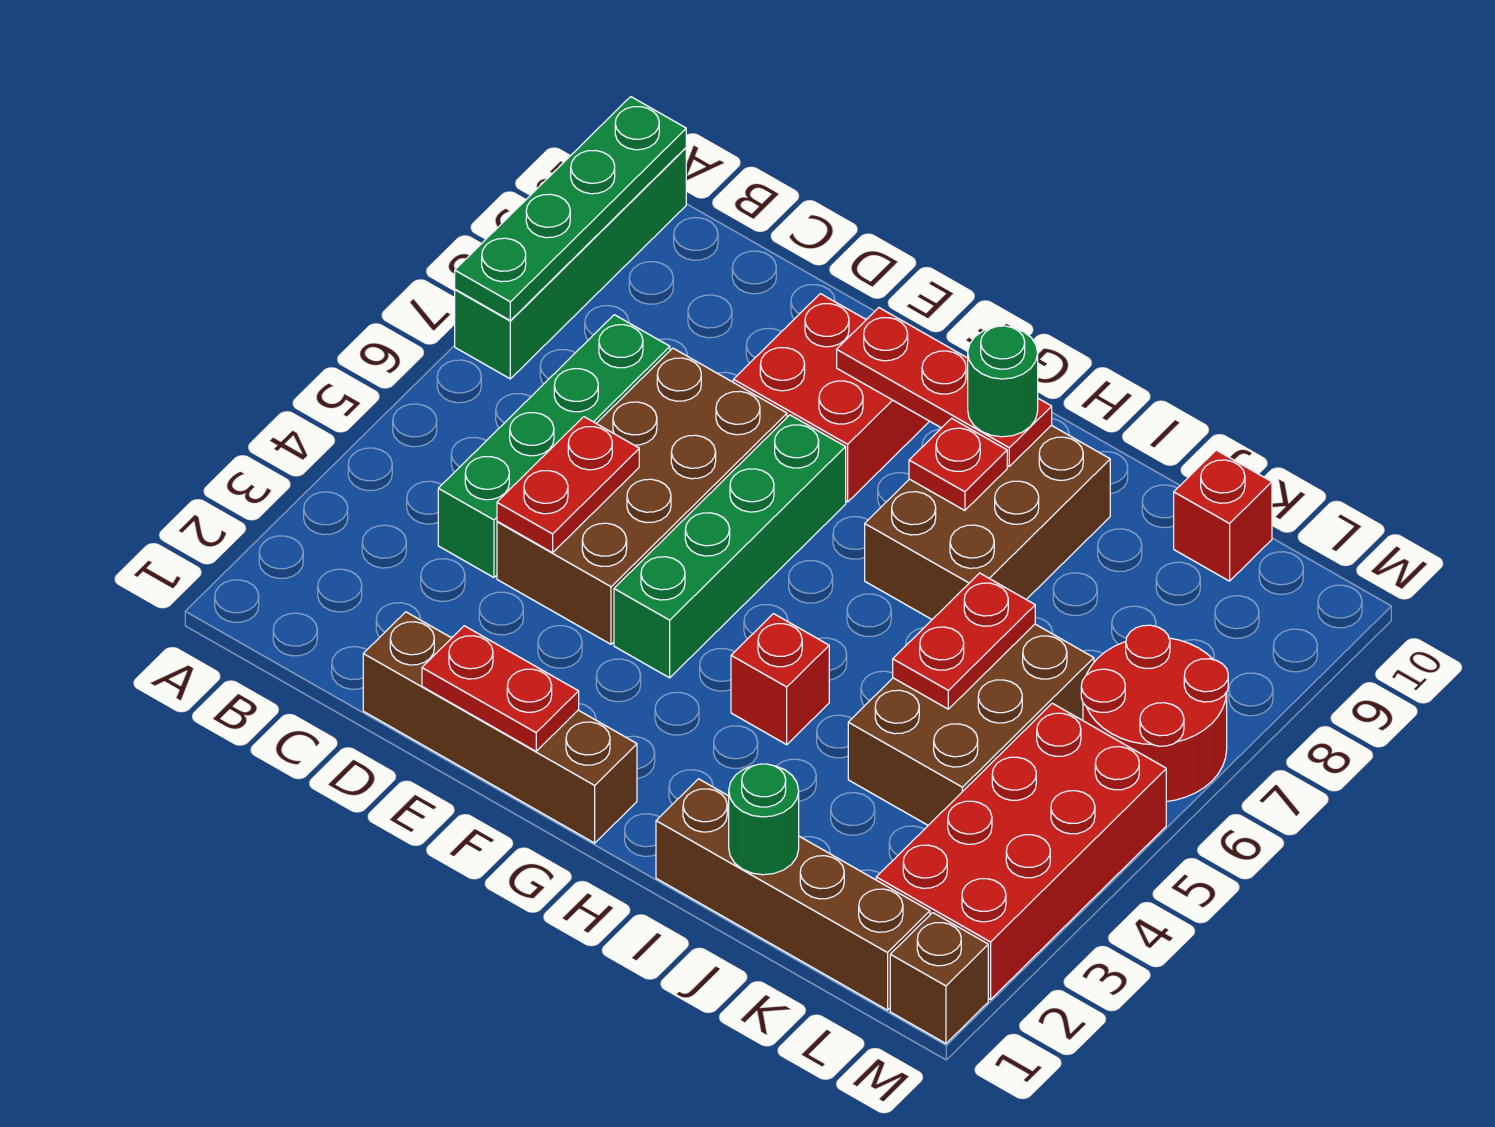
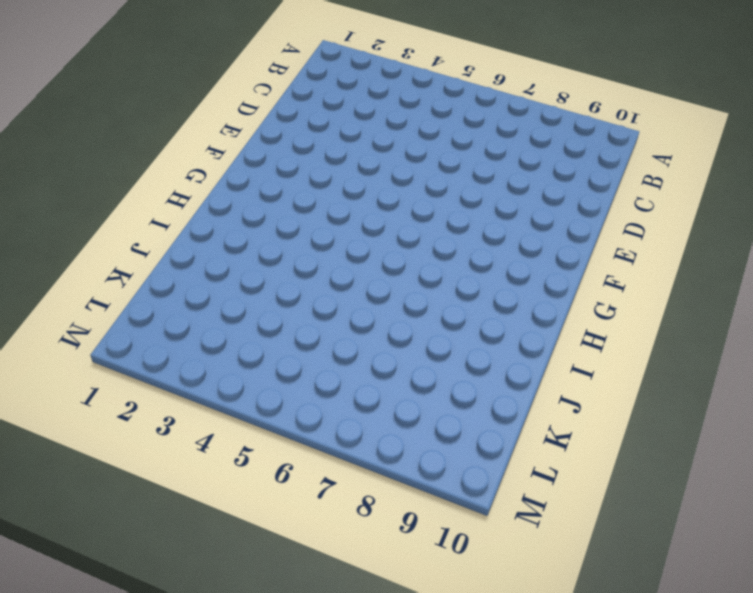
none -> green brick A7:A10 level 1
none -> green brick C4:C7 level 1
none -> brown brick D1:G1 level 1

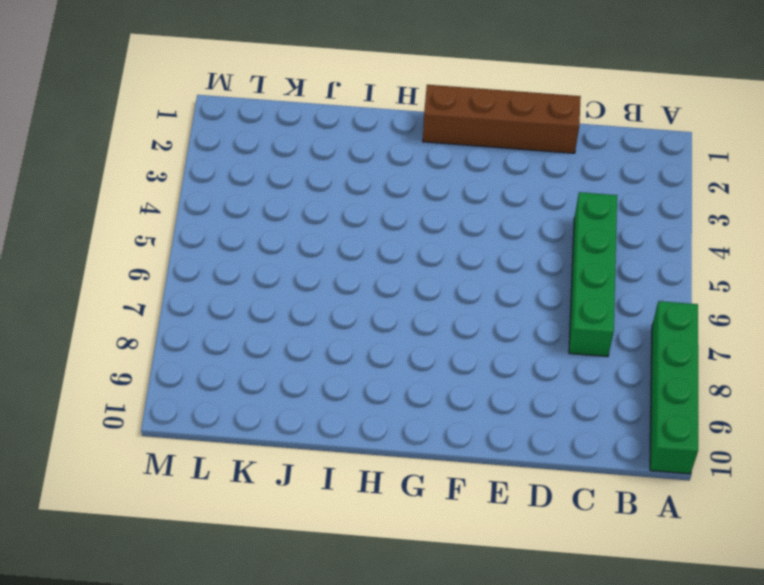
none -> brown brick D4:E7 level 1
none -> red brick E8:F9 level 1
none -> green brick F4:F7 level 1

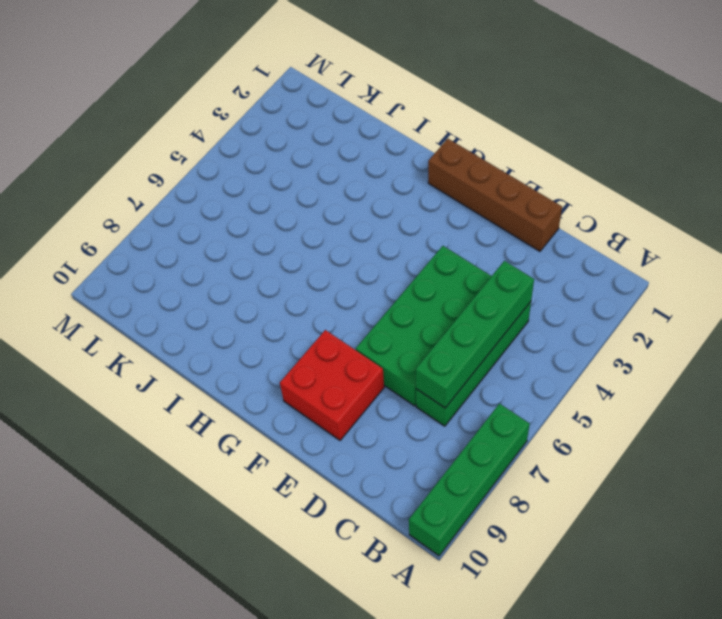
green brick C4:C7 level 2 -> green brick F4:F7 level 1
green brick D4:E7 level 1 -> brown brick D4:E7 level 1
none -> red brick H4 level 1
none -> brown brick H7:I9 level 1
none -> brown brick I1:L1 level 1

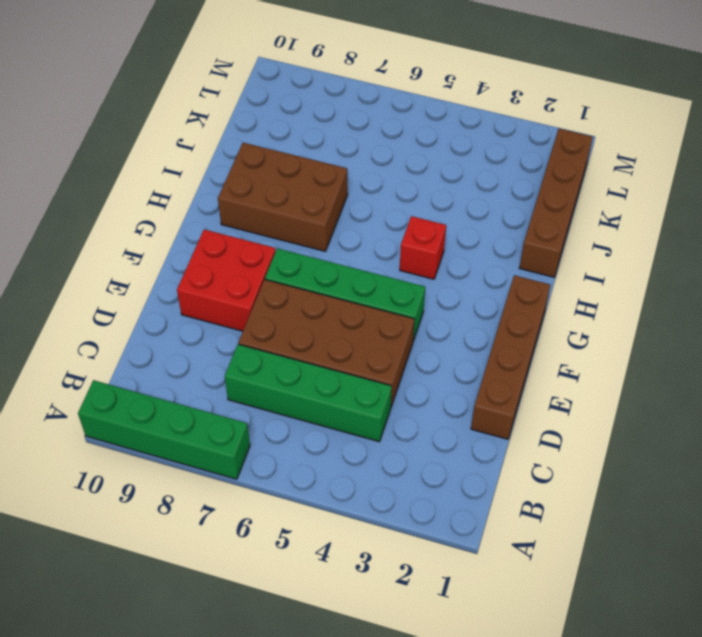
none -> brown brick J4:K6 level 1
none -> red brick K10 level 1
none -> red brick L2:M5 level 1

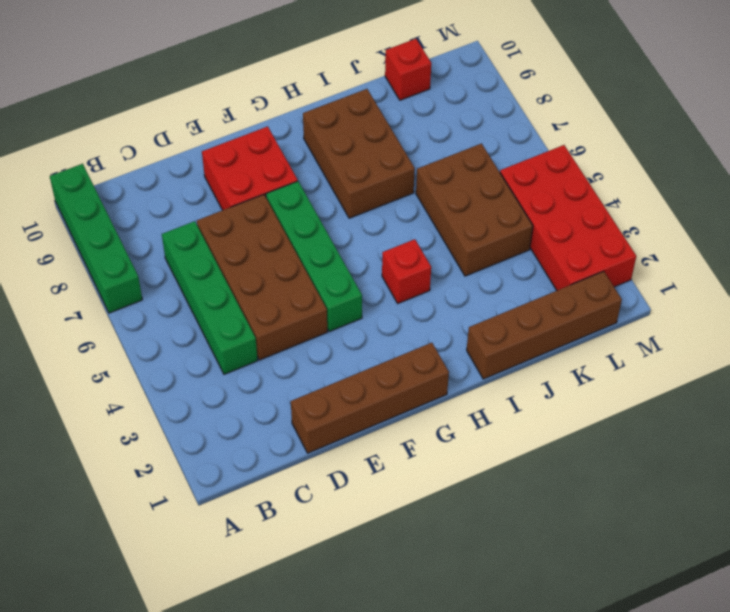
none -> red round brick L6:M7 level 1
none -> brown brick M1 level 1
none -> green plate A7:A10 level 2

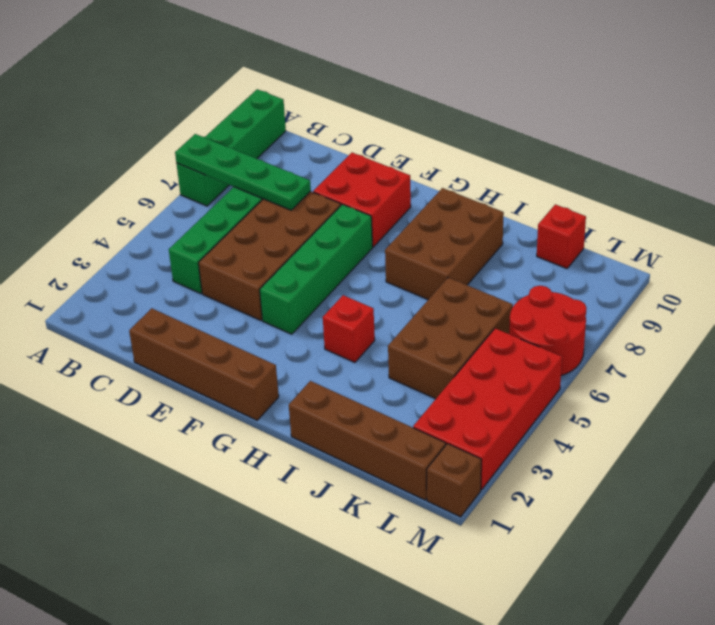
green plate A7:D7 level 2 -> green plate A7:A10 level 2
none -> red plate D4:D5 level 2
none -> red plate E1:F1 level 2
none -> red plate F9:H9 level 2

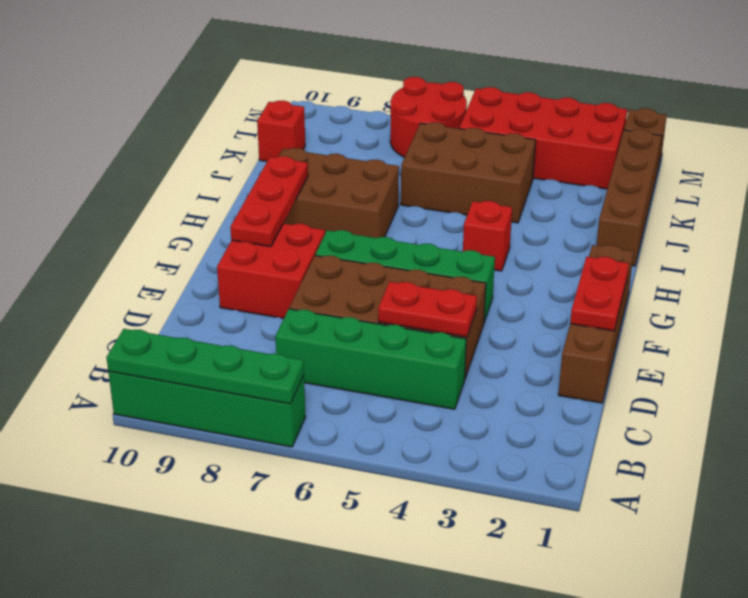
none -> red plate H8 level 2
none -> green round brick J1 level 2
none -> red plate J5:J6 level 2

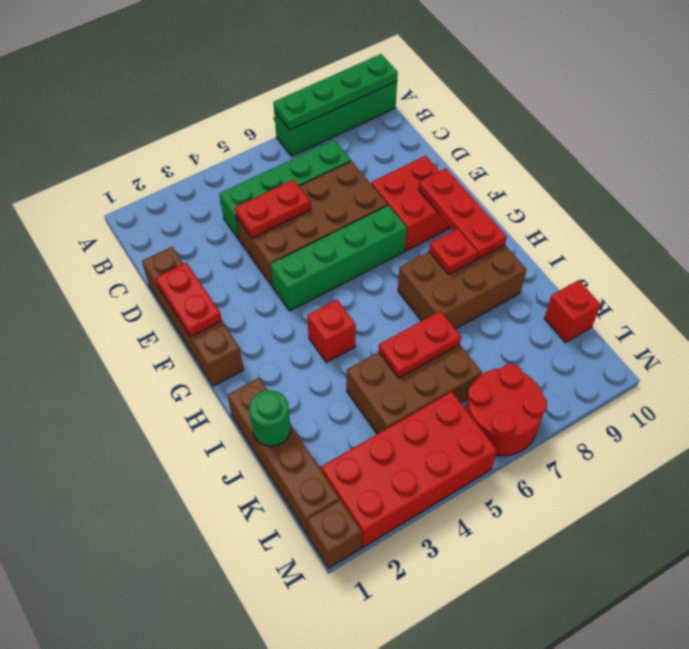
none -> green round brick H9 level 3

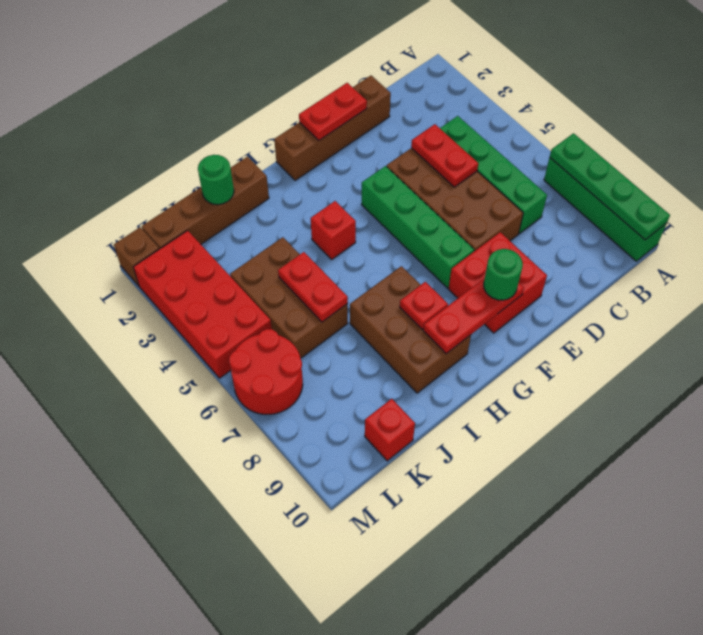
green round brick F9 level 3 -> green round brick H9 level 3

